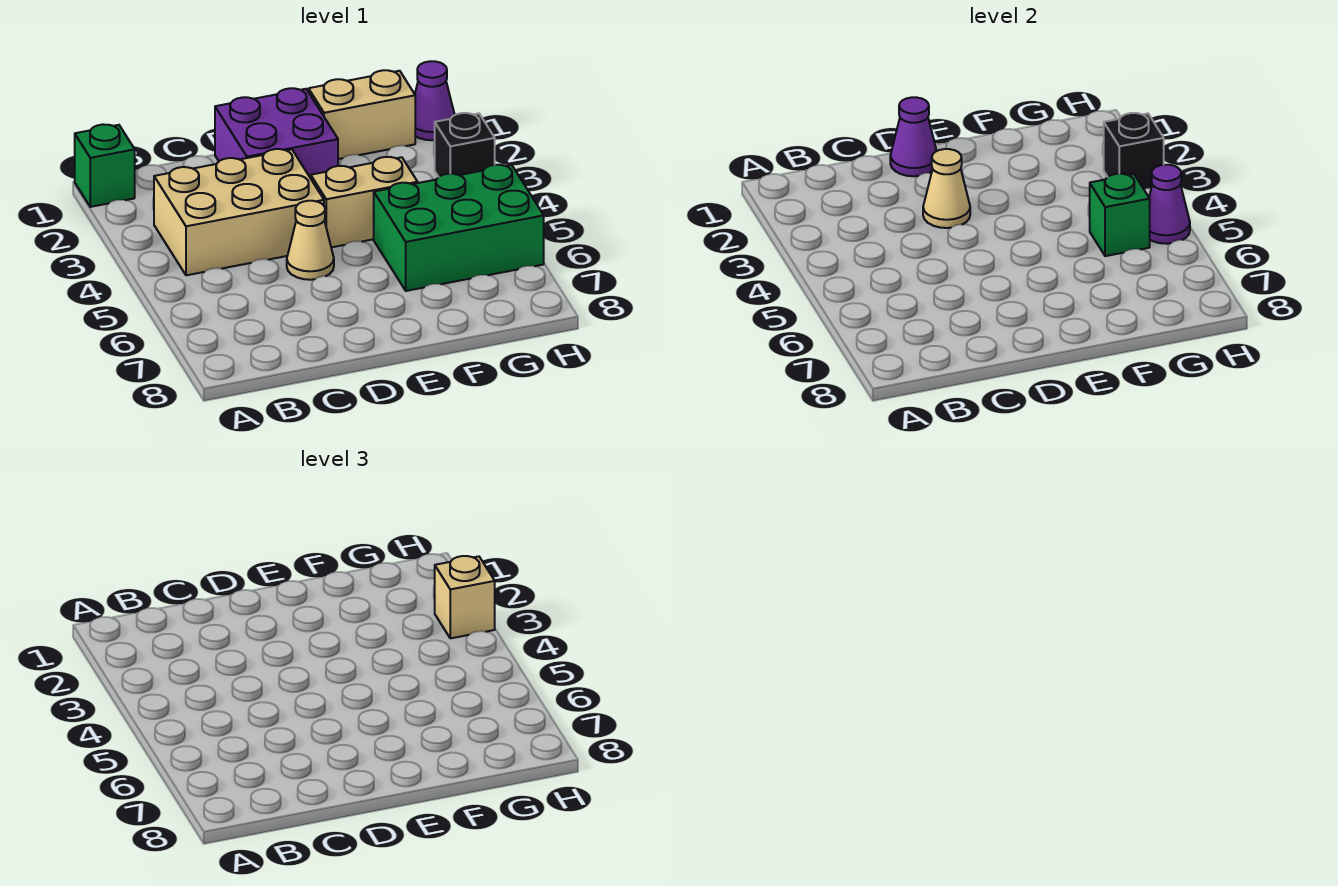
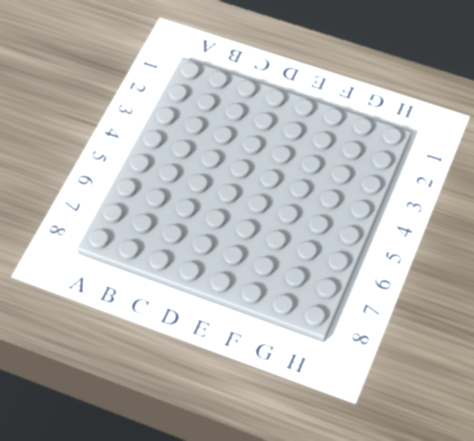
none -> green brick A1 level 1
none -> tan brick B3:D4 level 1
none -> purple brick D1:E2 level 1

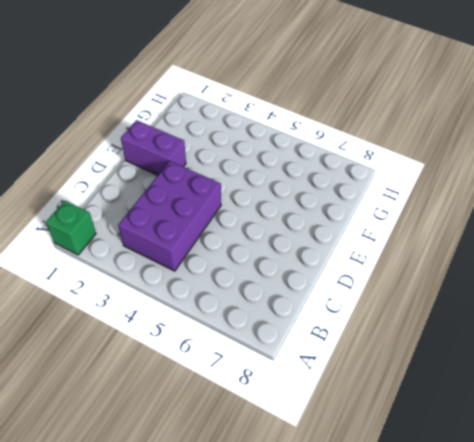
purple brick B3:D4 level 1 -> tan brick B3:D4 level 1
purple brick E1:E2 level 1 -> purple brick D1:E2 level 1
none -> tan cone D5 level 1
none -> tan brick E4:F4 level 1
none -> tan brick F1:G1 level 1

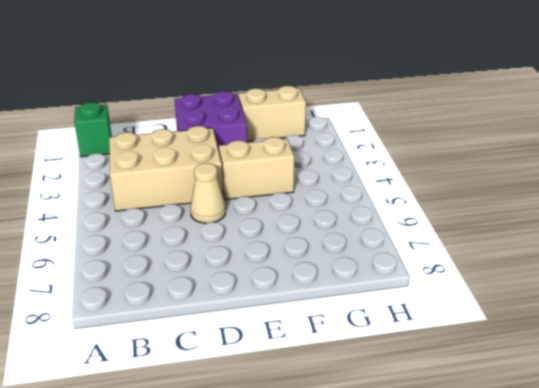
none -> green brick F5:H6 level 1
none -> purple cone H1 level 1
none -> black brick H3 level 1

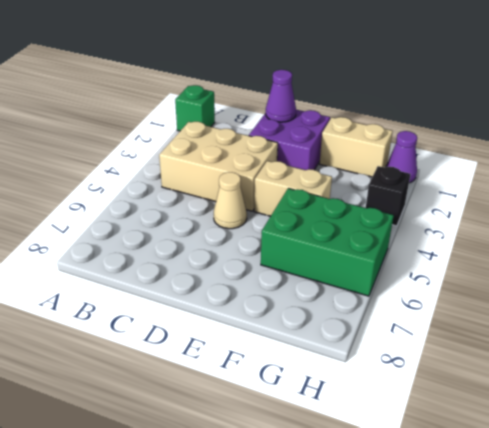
none -> tan cone D3 level 2
none -> green brick G5 level 2
none -> black brick H3 level 2

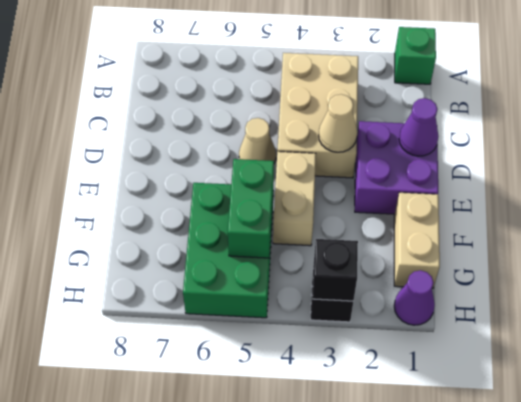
green brick F5:G5 level 2 -> green brick G5 level 2
none -> purple cone H5 level 2
none -> tan brick H3 level 3

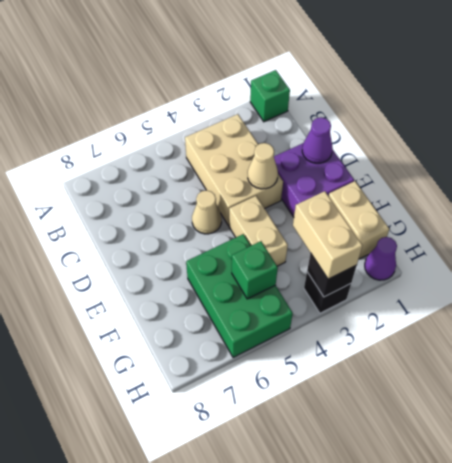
tan brick G3:H3 level 3 -> tan brick H3 level 3
none -> purple cone H5 level 2

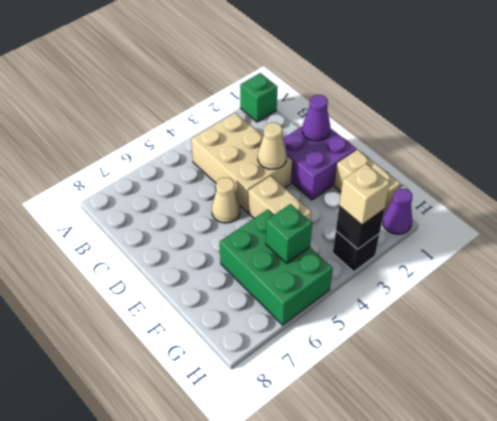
none -> purple cone H5 level 2

